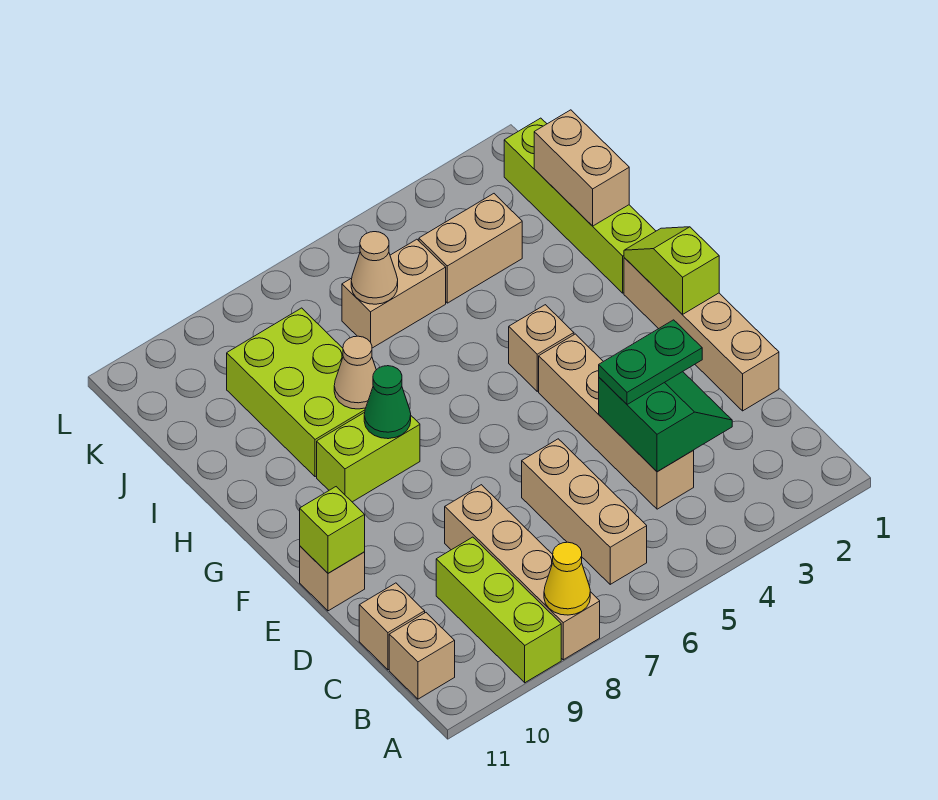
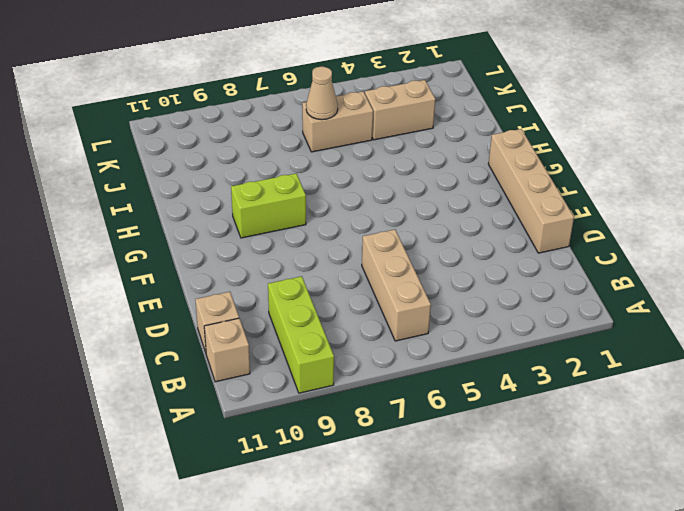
none -> tan brick A8:D8 level 1
none -> tan brick C4:F4 level 1
none -> tan brick E11 level 1

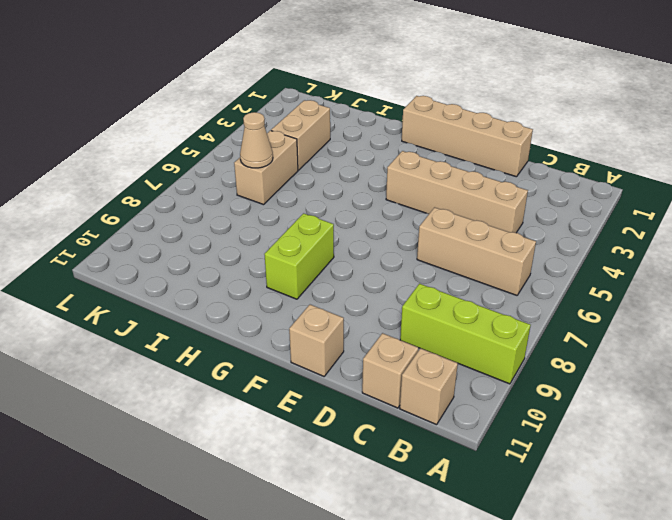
none -> tan brick A8:D8 level 1
none -> tan brick G4 level 1
none -> lime brick H1:K1 level 1

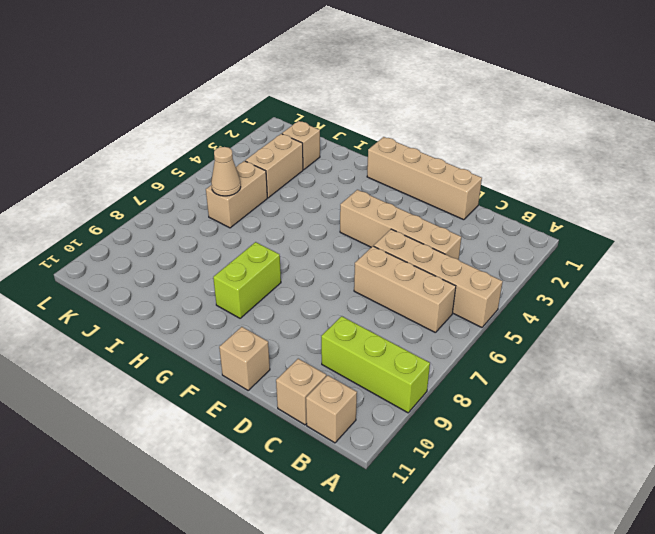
tan brick A5:D5 level 1 -> tan brick A8:D8 level 1
tan brick J2 level 1 -> tan brick G4 level 1
none -> lime brick H1:K1 level 1
none -> lime brick H8:J9 level 1
none -> yellow cone A8 level 2

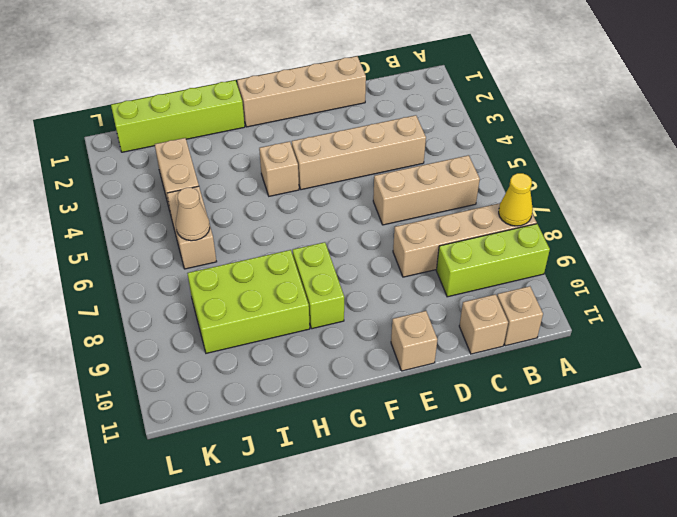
none -> green slope C3:D4 level 2 top 4
none -> lime brick E11 level 2
none -> lime slope F1:G1 level 2 top F

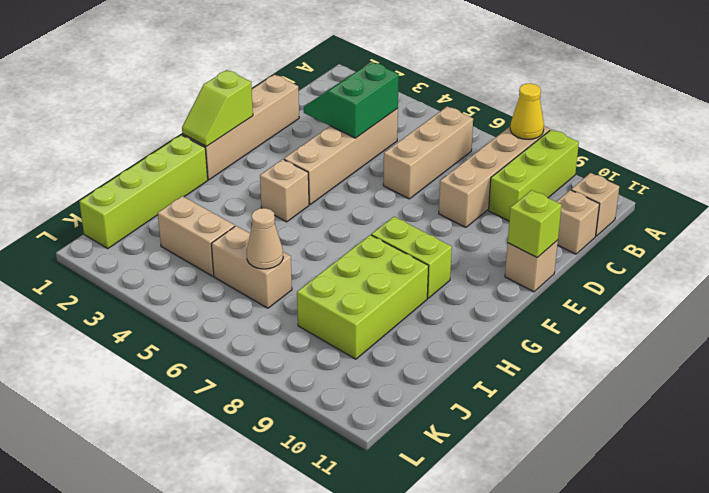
none -> green cone G8 level 2
none -> tan cone H8 level 2
none -> tan brick I1:J1 level 2

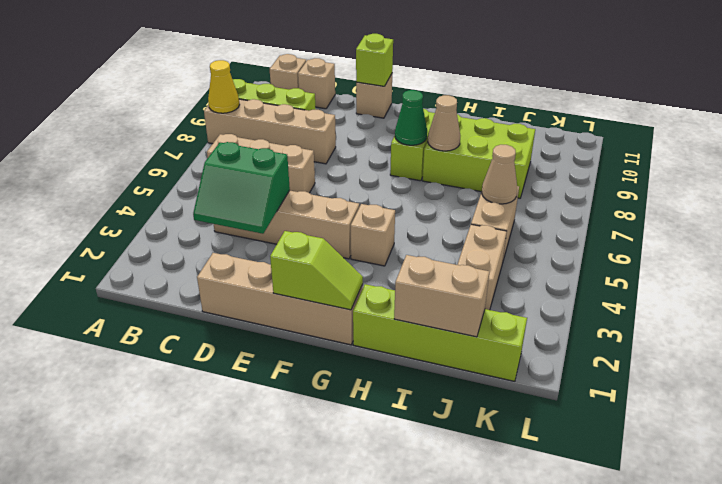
none -> green plate D3:D4 level 3

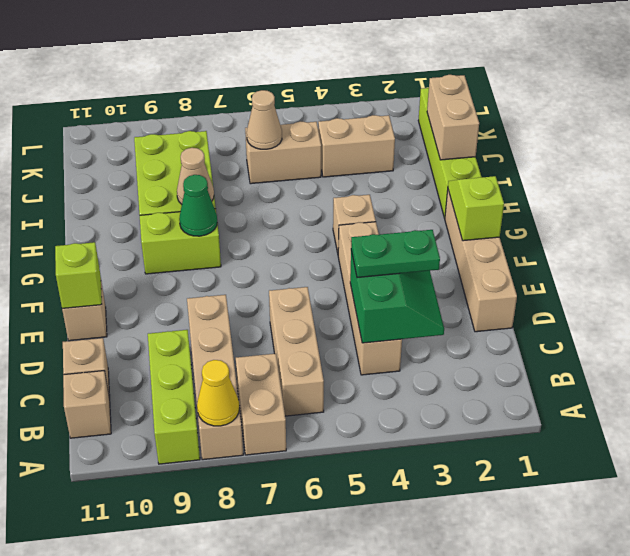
tan brick A7:B7 level 1 -> none

